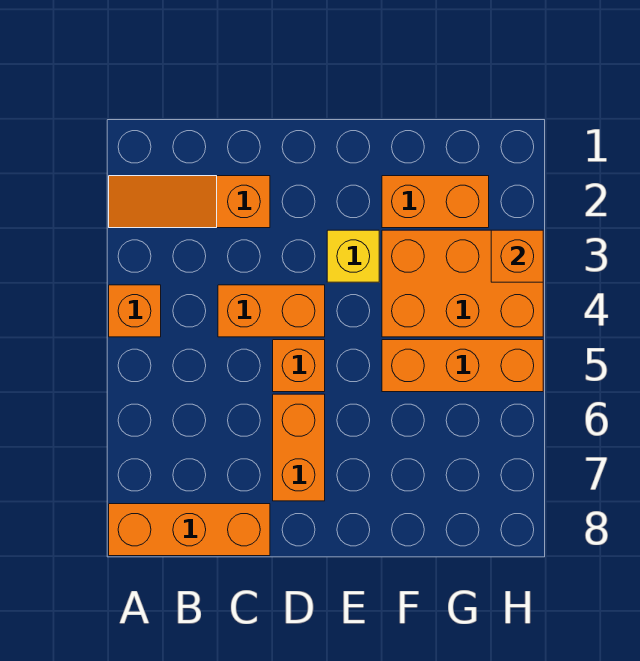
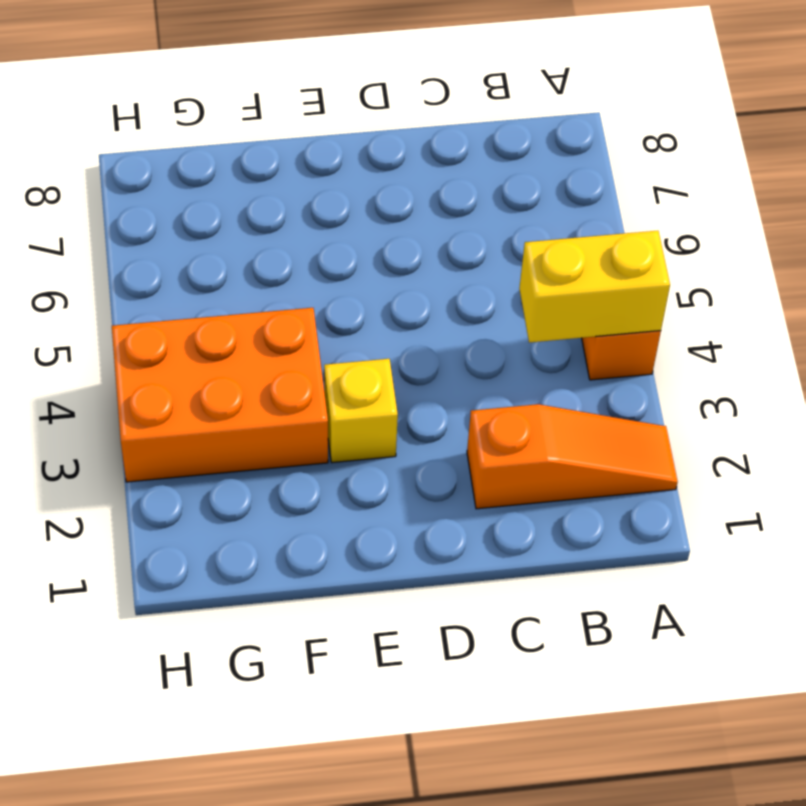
yellow brick A4:B4 level 2 -> none
none -> orange brick A8:C8 level 1
none -> orange brick C4:D4 level 1

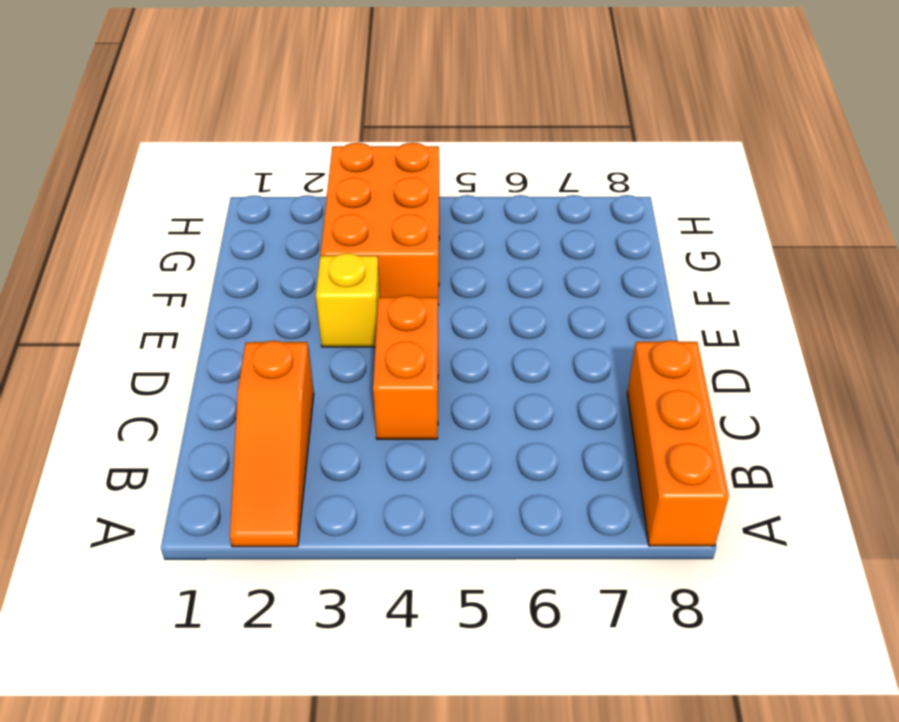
none -> orange brick A4 level 1
none -> orange brick D5 level 1

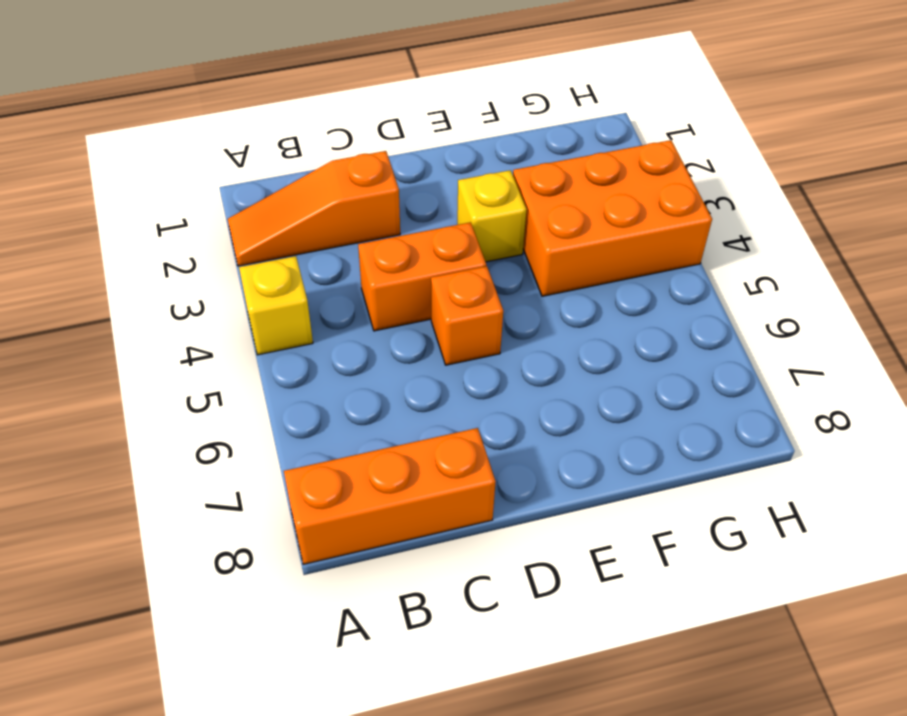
yellow brick A4 level 1 -> orange brick A4 level 1
none -> orange brick D6:D7 level 1
none -> orange brick F2:G2 level 1

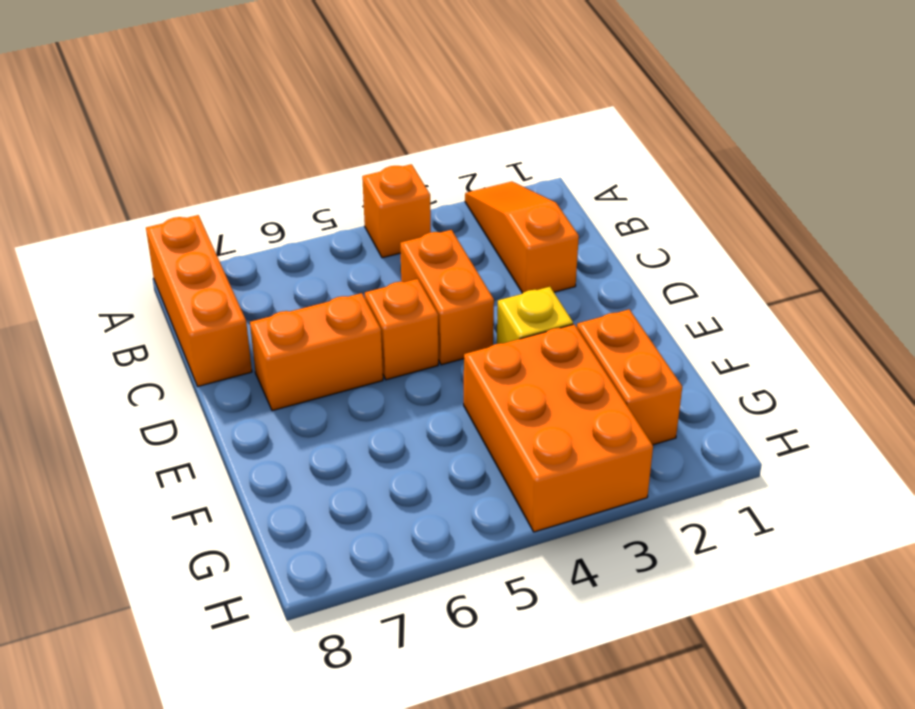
none -> orange brick F5:H5 level 1
none -> orange brick H3 level 2

